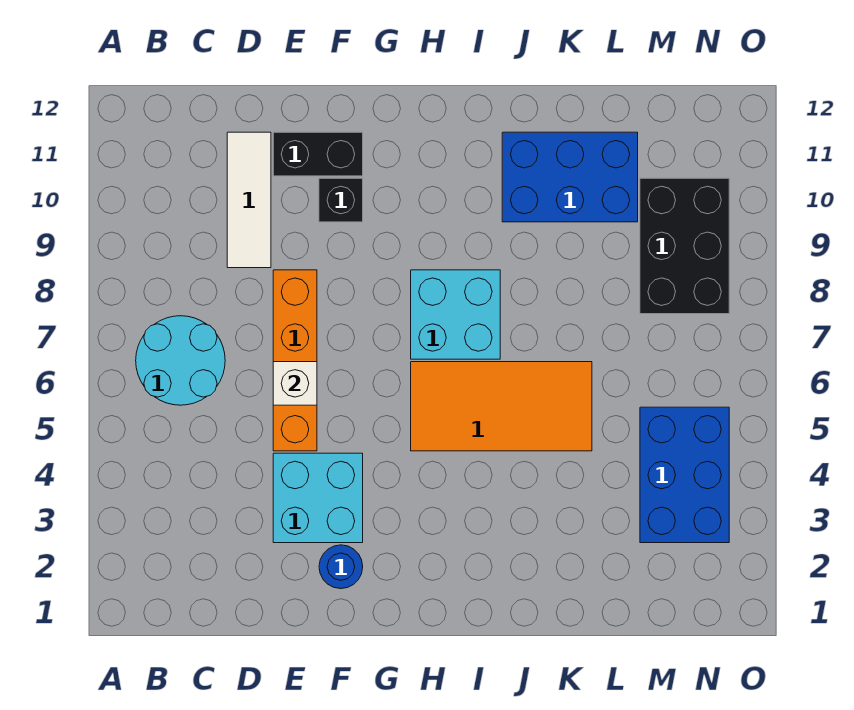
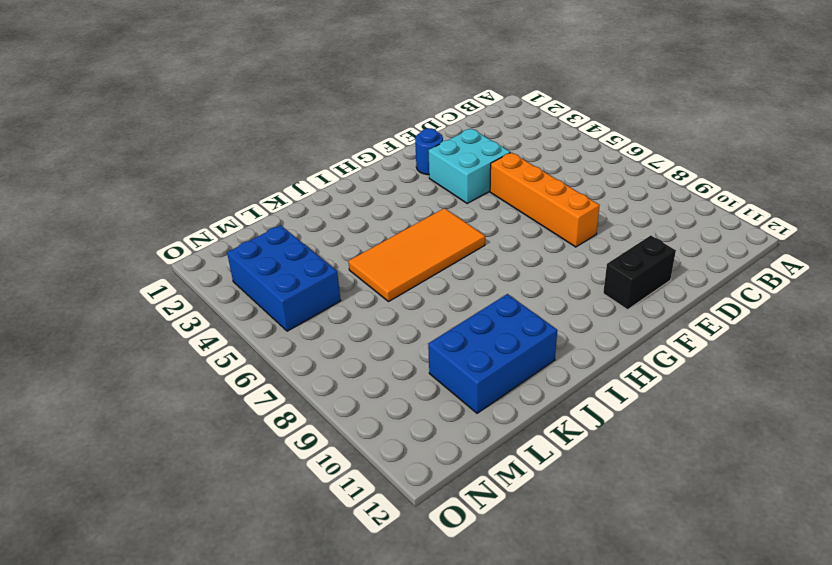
none -> cyan round brick B6:C7 level 1
none -> white tile D9:D11 level 1
none -> black brick F10 level 1

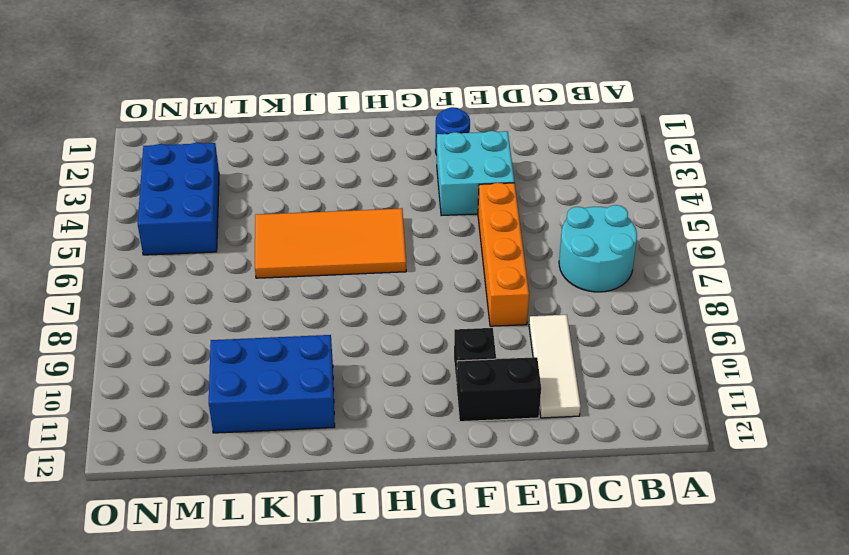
none -> cyan brick H7:I8 level 1
none -> black brick M8:N10 level 1
none -> white brick E6 level 2

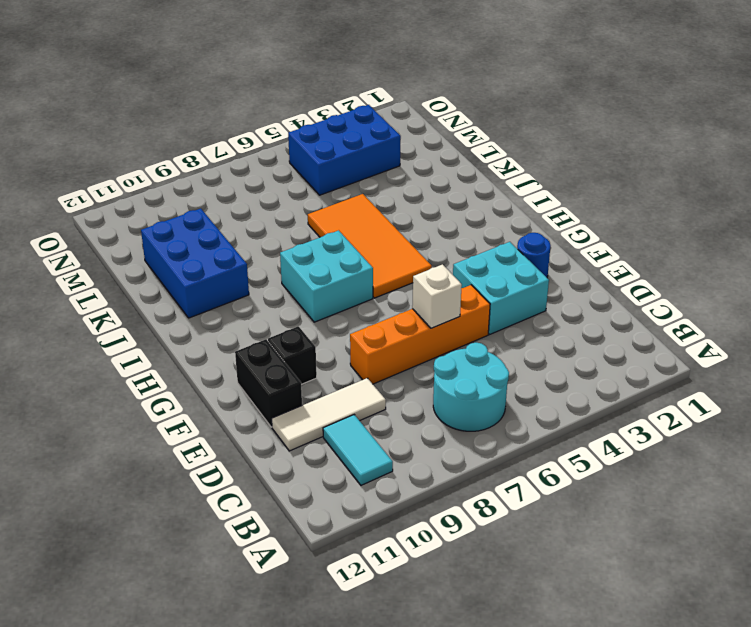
cyan tile B10:C10 level 1 -> none
none -> black brick M8:N10 level 1

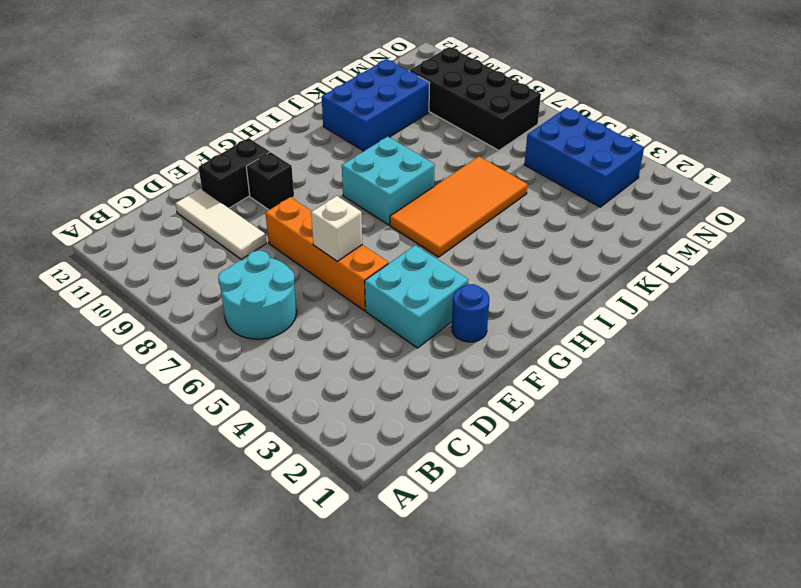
black brick M7:N10 level 1 -> black brick M8:N10 level 1

